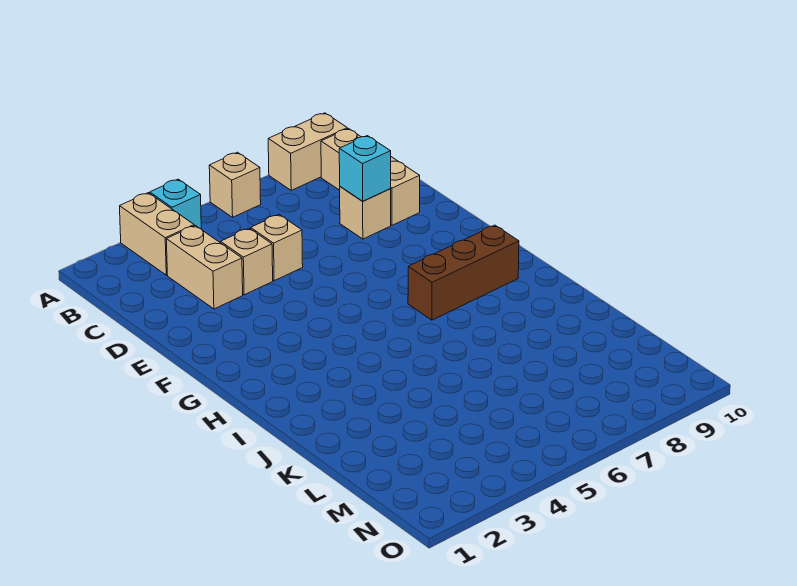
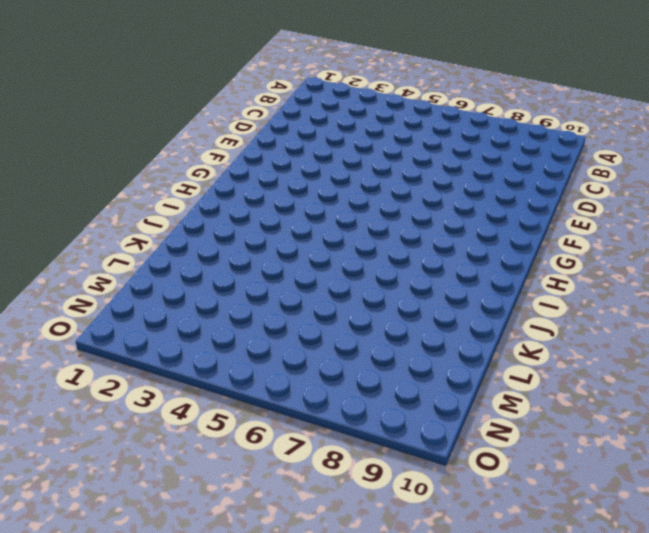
none -> tan brick A3:B3 level 1
none -> cyan brick A4 level 1

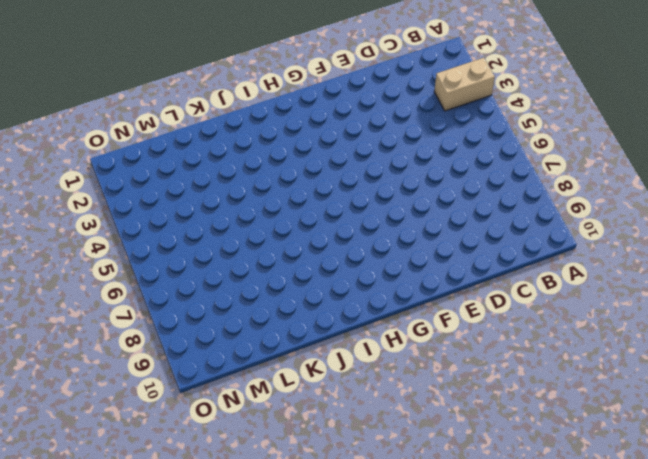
none -> cyan brick A4 level 1
none -> tan brick A6 level 1

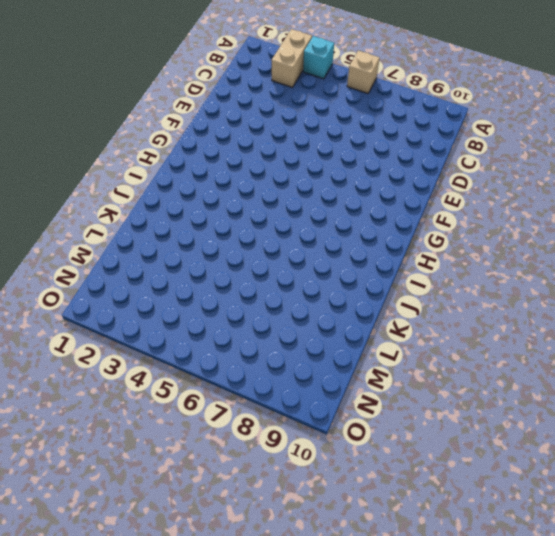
none -> tan brick A8:A9 level 1
none -> tan brick B9:D9 level 1

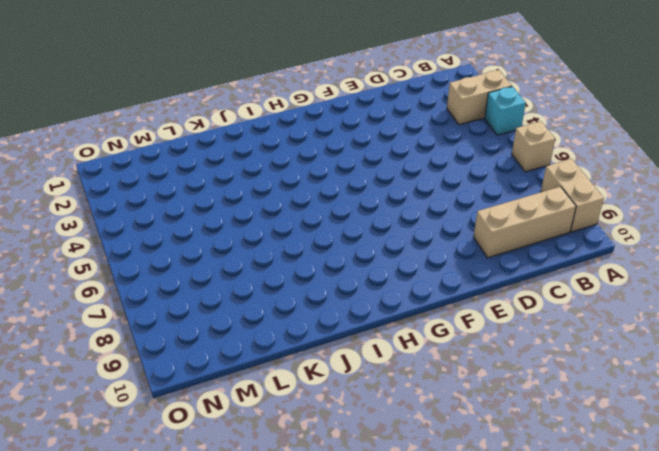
none -> tan brick C3:D3 level 1
none -> tan brick D4 level 1

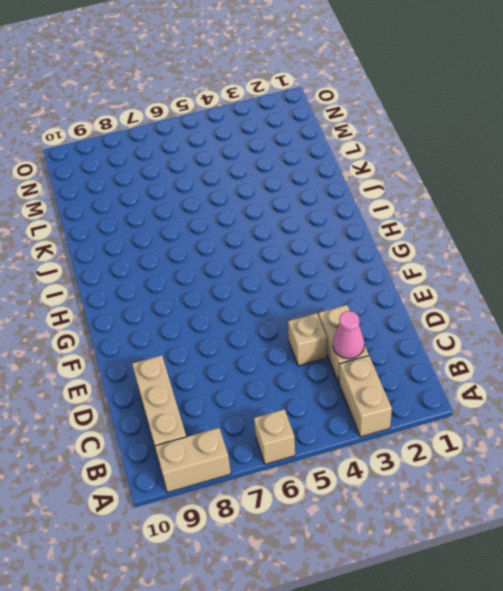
pink cone C3 level 2 -> none
none -> cyan brick A4 level 1
none -> tan brick D5 level 1

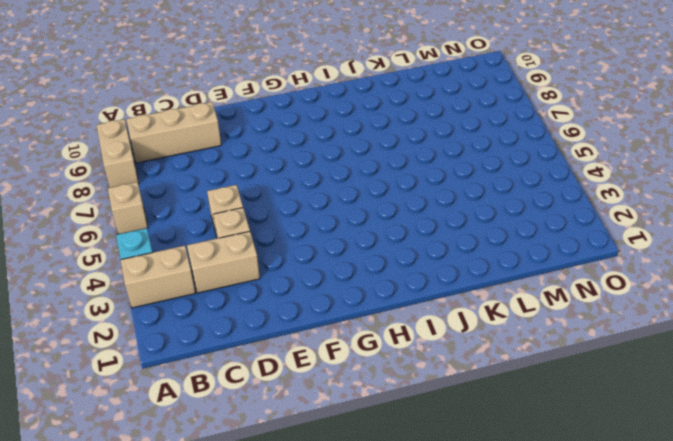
none -> tan brick D8 level 1
none -> brown brick H7:H9 level 1

